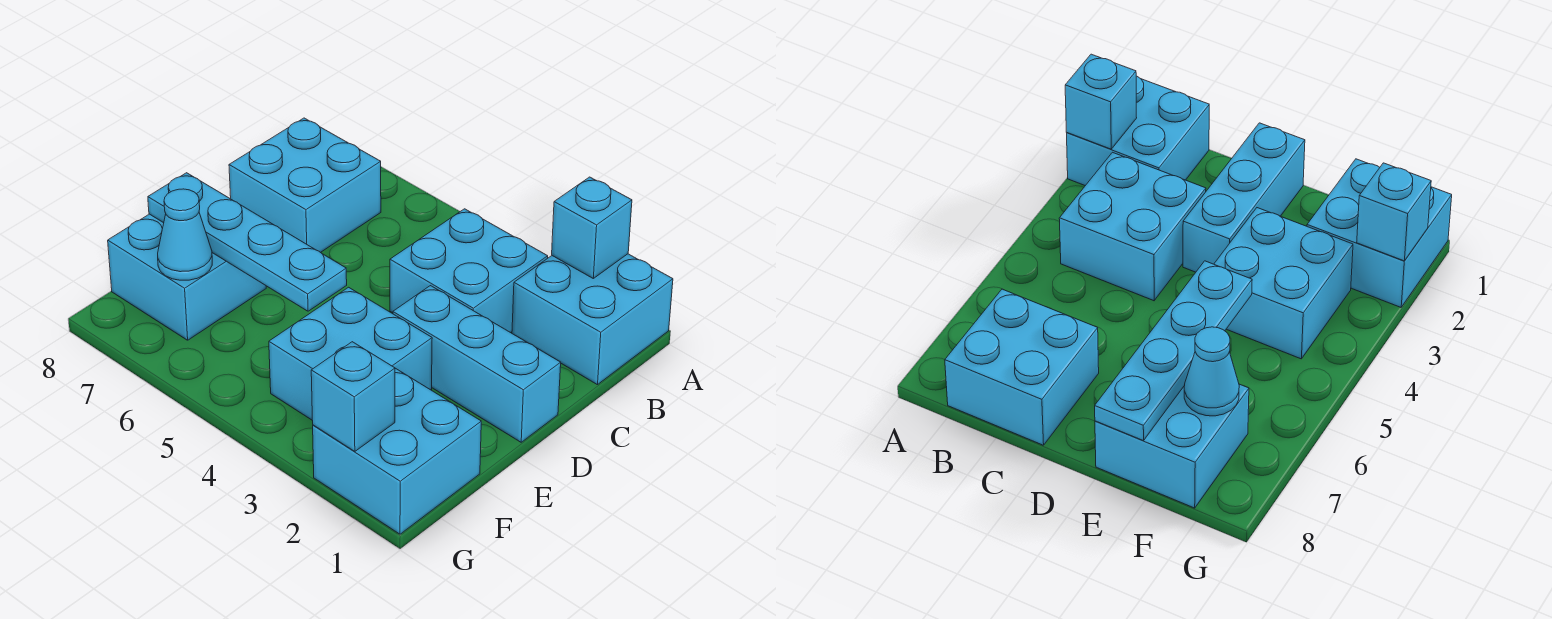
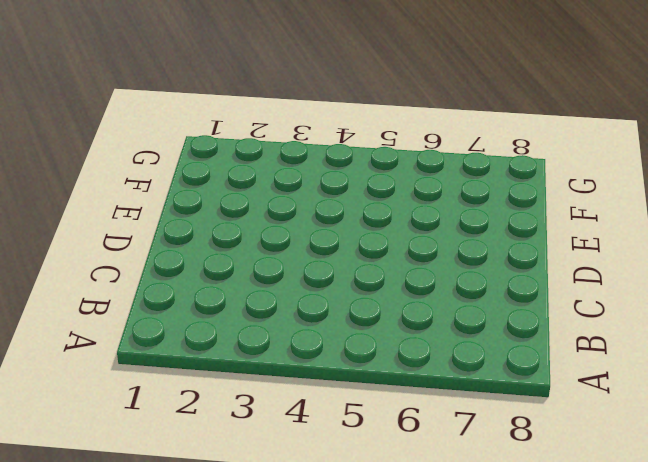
none -> cyan brick A1:B2 level 1
none -> cyan brick B3:C4 level 1

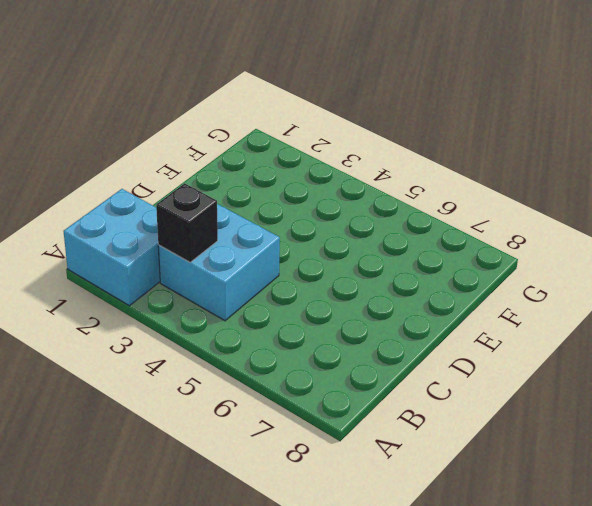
black brick B3 level 2 -> none
none -> cyan brick B7:C8 level 1
none -> cyan brick D1:D3 level 1

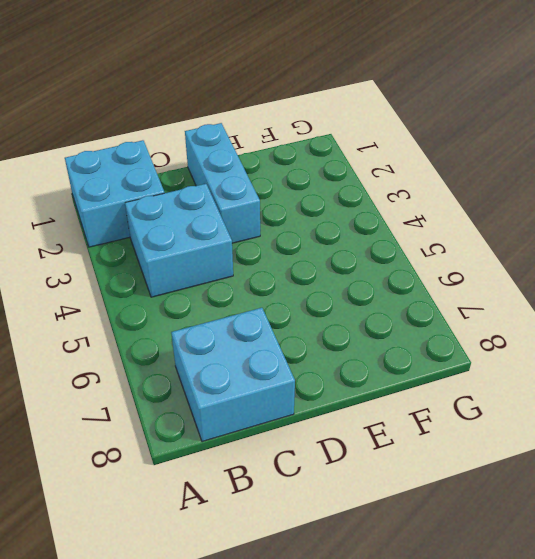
none -> cyan brick E3:F4 level 1
none -> cyan brick E7:F8 level 1

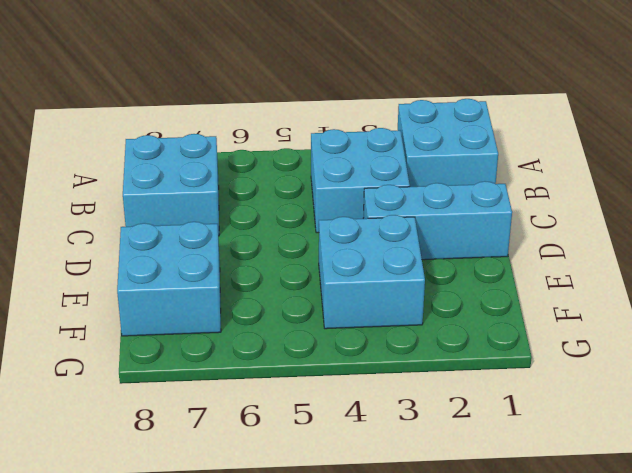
none -> cyan brick F1:G2 level 1
none -> cyan brick A2 level 2

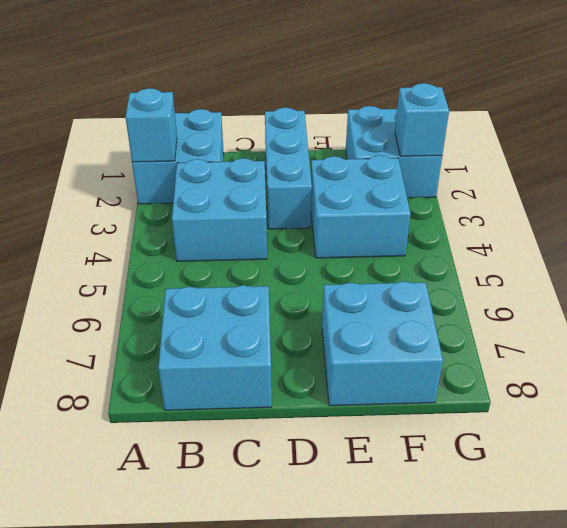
none -> cyan plate E5:E8 level 2
none -> cyan cone F7 level 2

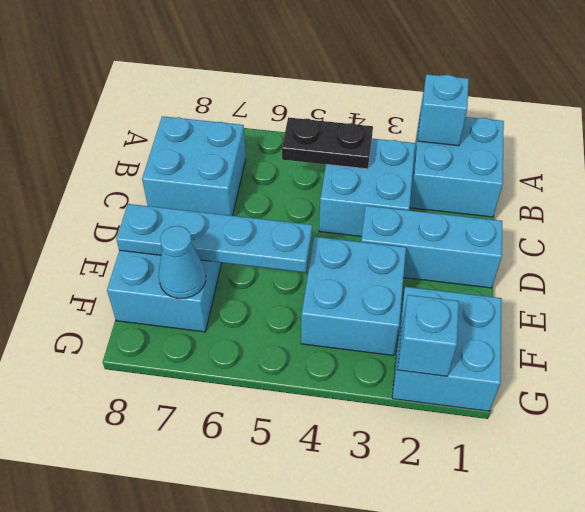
black plate B4:B5 level 2 -> none

